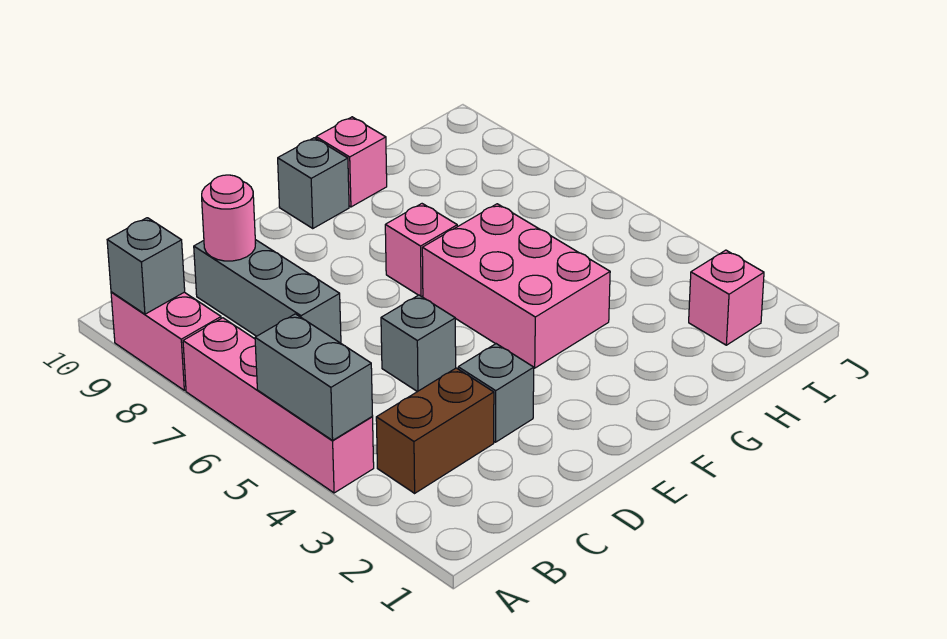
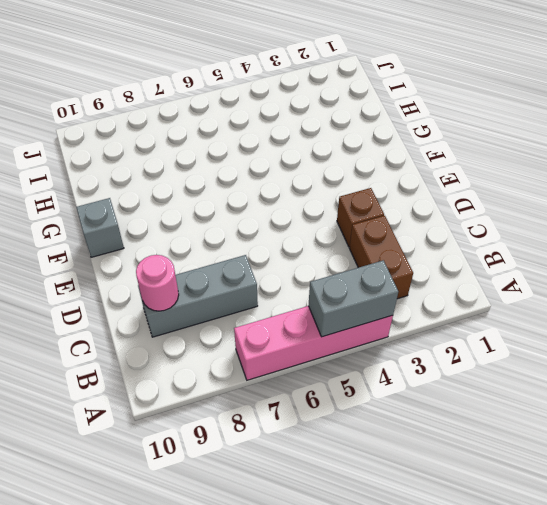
brown brick D3 level 1 -> grey brick D3 level 1
none -> pink brick A8:A9 level 1
none -> grey brick D5 level 1
none -> pink brick F4:G6 level 1

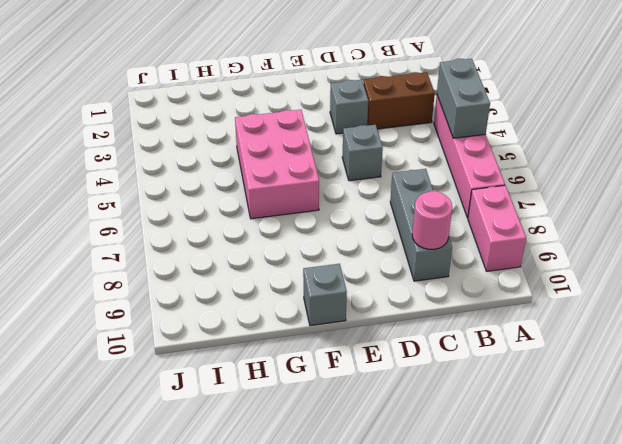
none -> pink brick F7 level 1
none -> pink brick G10 level 1
none -> pink brick I2 level 1

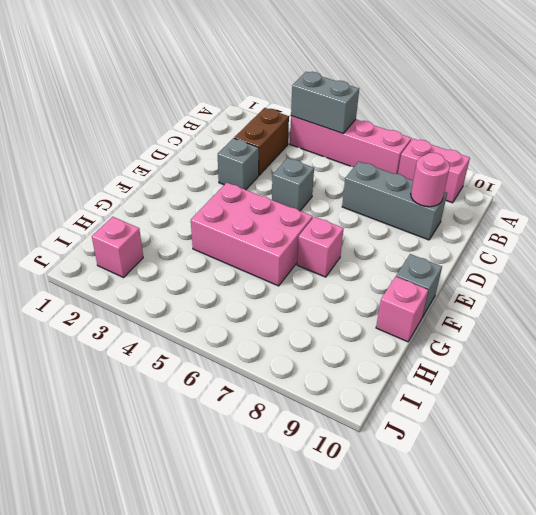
none -> grey brick A9 level 2

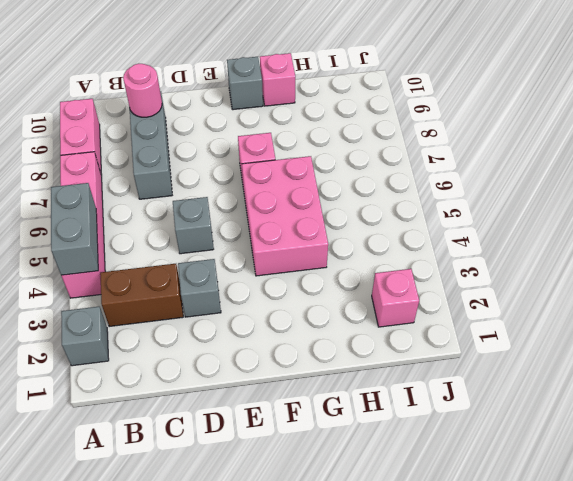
grey brick A2 level 1 -> grey brick A9 level 2

